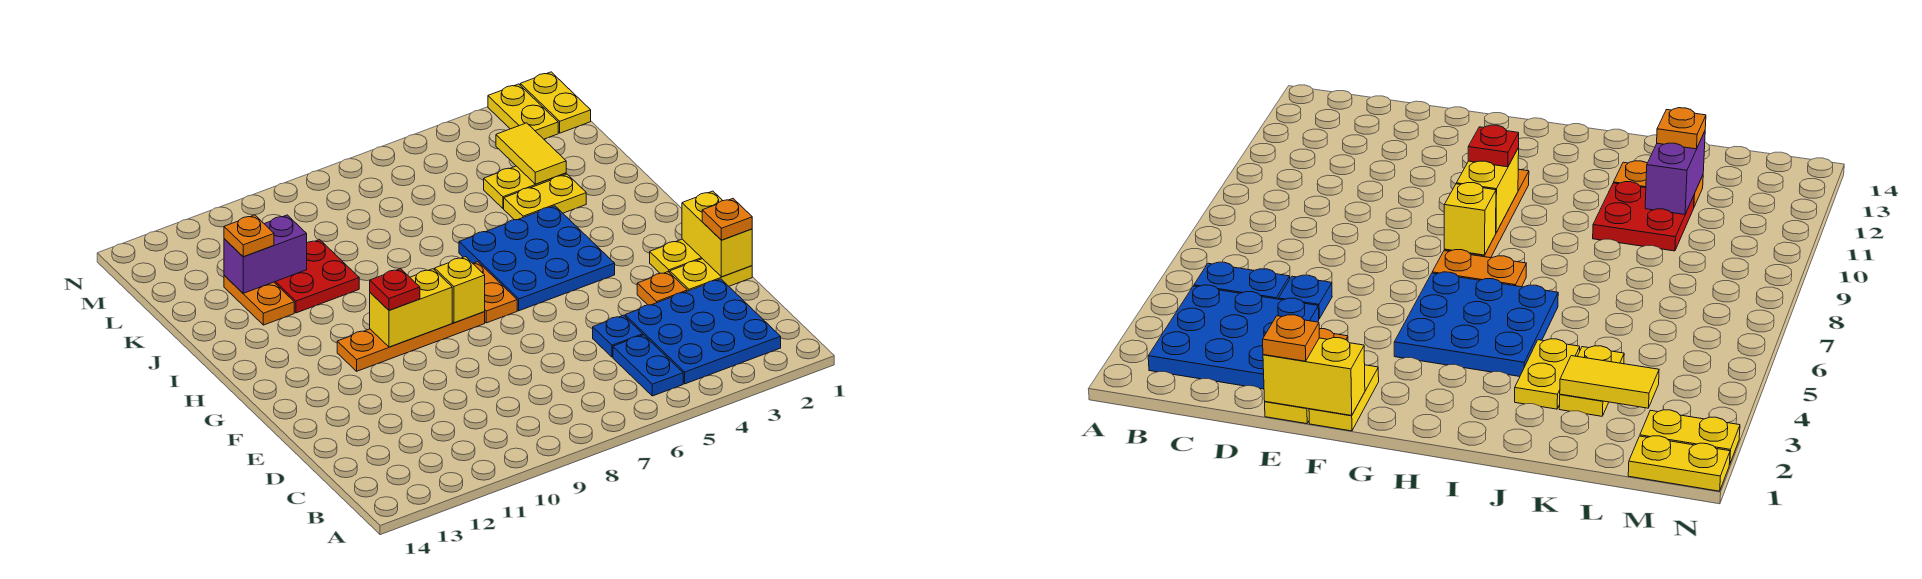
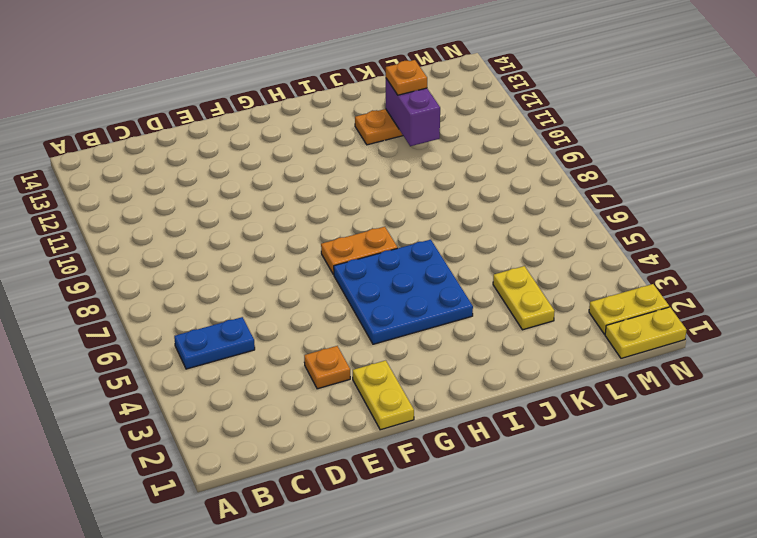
none -> blue plate B2:D4 level 1
none -> blue plate D5 level 1
none -> yellow plate E1:E2 level 1

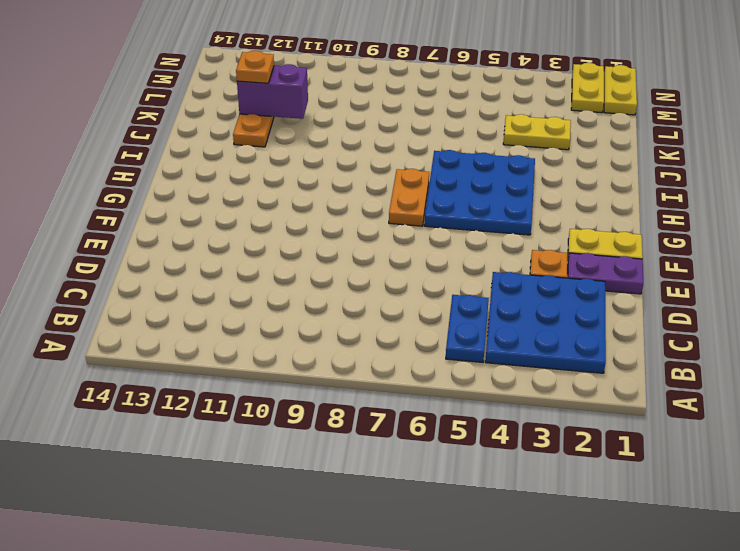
purple plate E1:E2 level 1 -> yellow plate E1:E2 level 1
none -> blue plate D5 level 1
none -> orange plate G8:G11 level 1
none -> yellow plate J3:J4 level 1

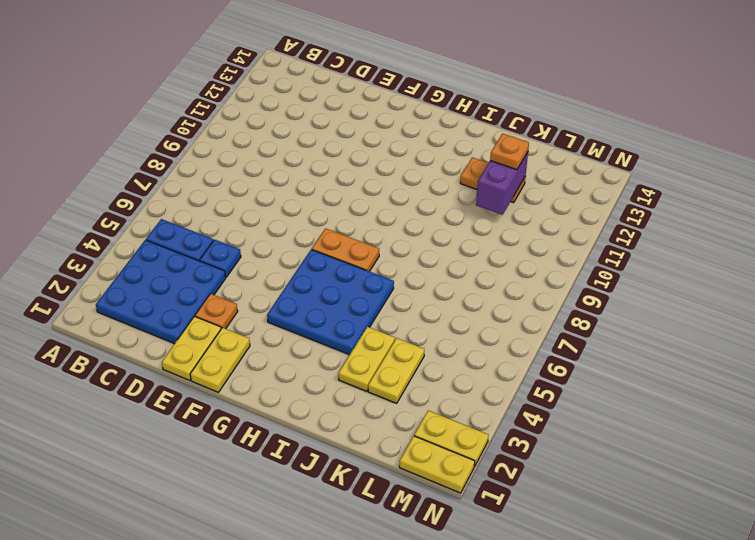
none -> orange plate G8:G11 level 1
none -> red plate J10:K11 level 1
none -> yellow brick E1:F1 level 2

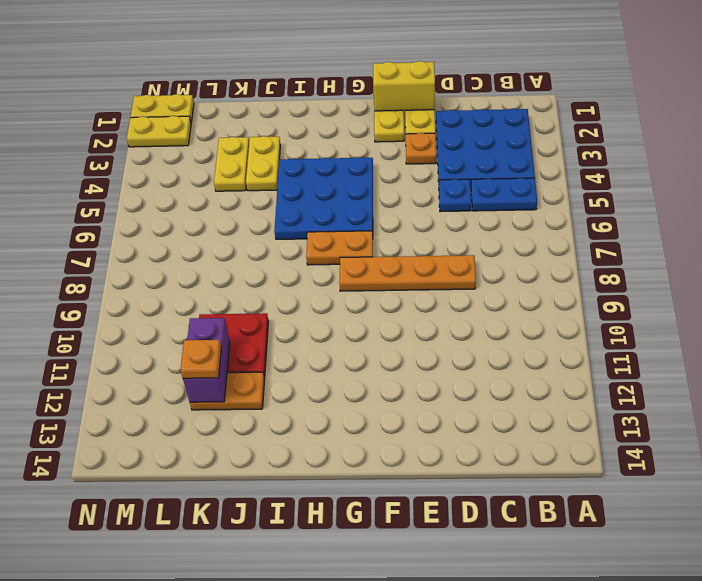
orange plate D8:G8 level 1 -> orange plate G8:G11 level 1
none -> yellow brick G8 level 2
none -> yellow brick G9:G10 level 2
none -> yellow tile K3:L3 level 2

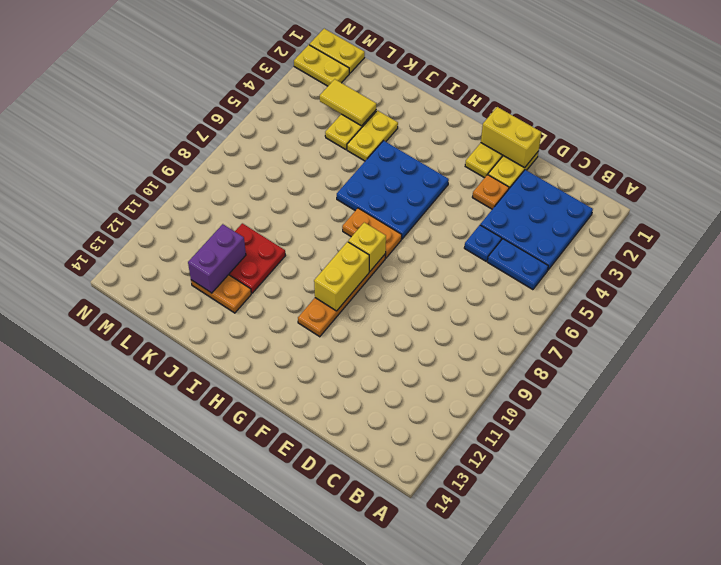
none -> orange plate E1 level 3
none -> red plate G10 level 3
none -> orange plate K12 level 3

